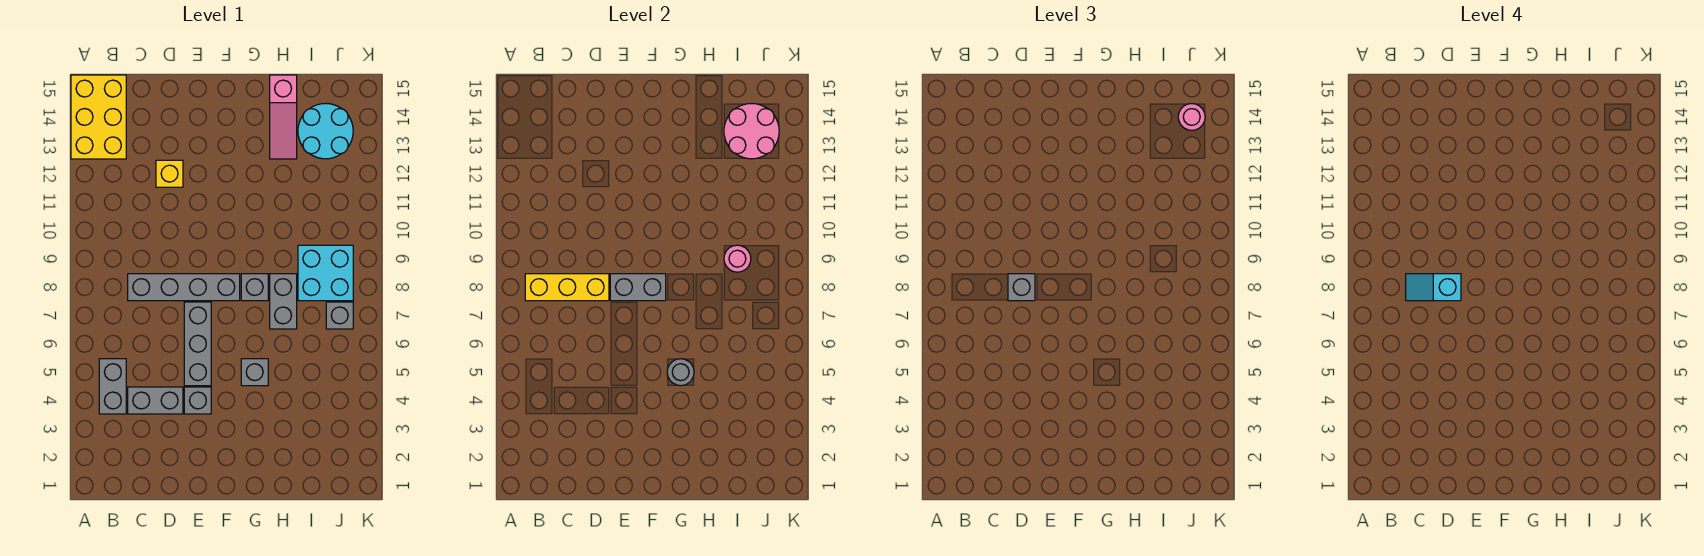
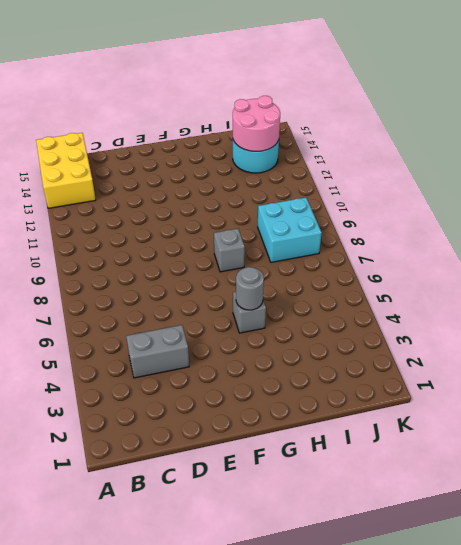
none -> grey brick B4:B5 level 1
none -> grey brick C8:F8 level 1
none -> yellow brick D12 level 1

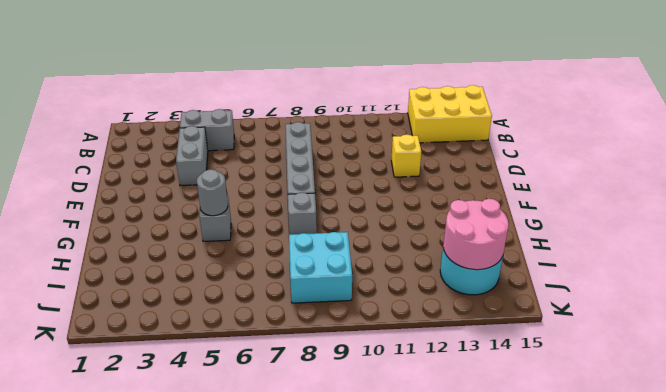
none -> grey brick E4 level 1
none -> grey brick E5:E7 level 1
none -> grey brick H7:H8 level 1

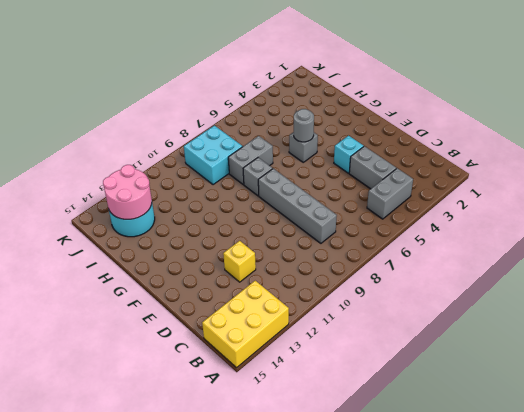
cyan brick E4 level 1 -> grey brick E4 level 1
none -> grey brick E5:E7 level 1
none -> pink slope H13:H15 level 1 top 15
none -> grey brick J7 level 1

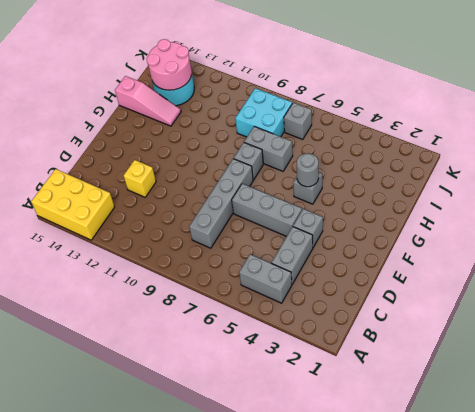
none -> yellow brick B8:D8 level 2
none -> grey brick E8:F8 level 2
none -> pink round brick I9 level 2

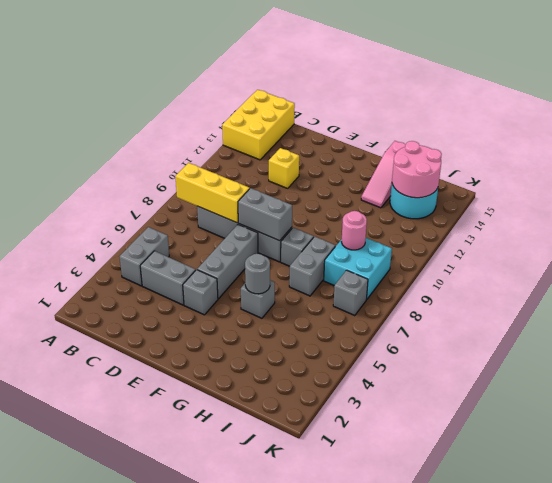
none -> grey brick D8 level 3
none -> pink round brick J14 level 3
none -> cyan slope C8:D8 level 4 top D

